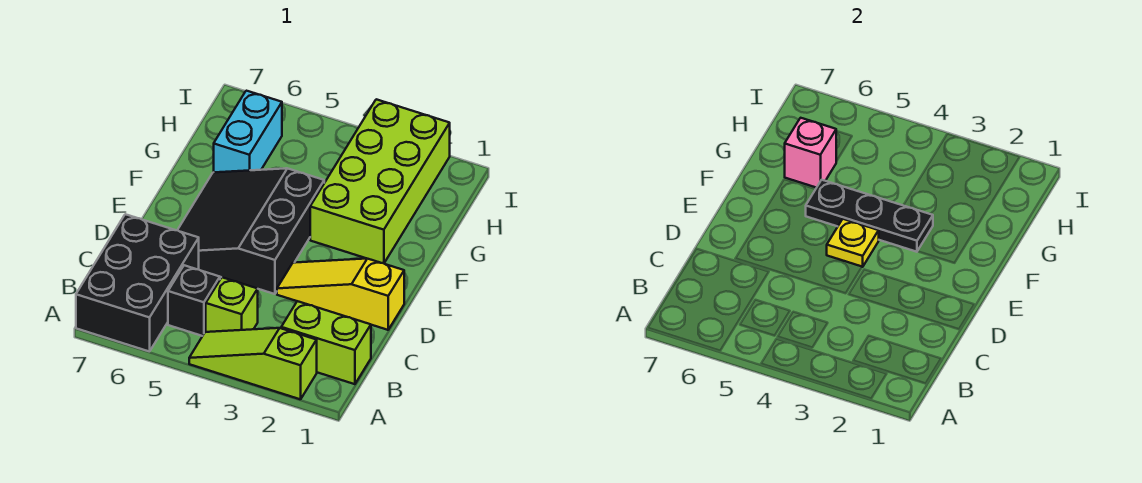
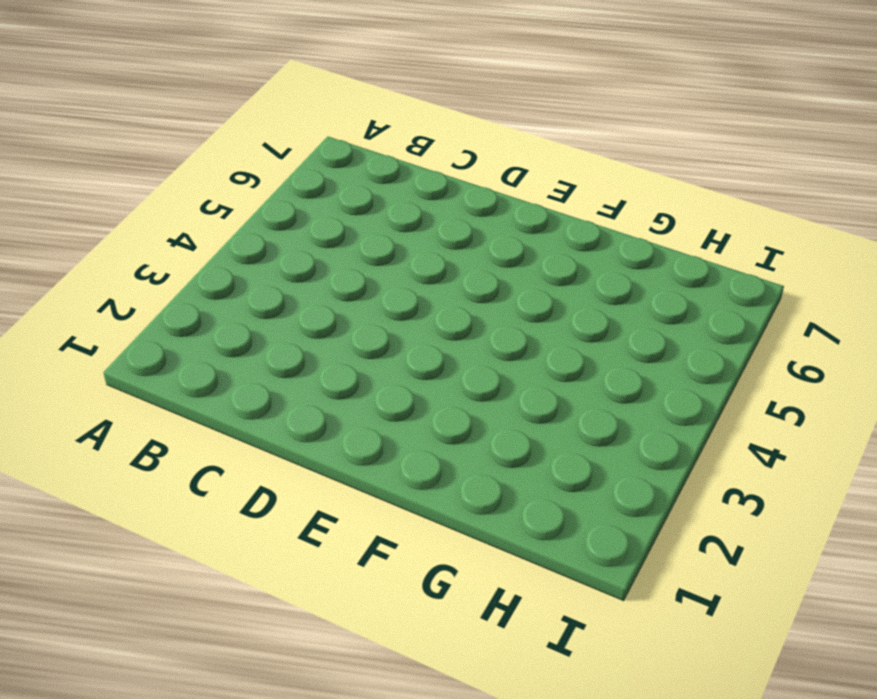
none -> lime slope A2:A4 level 1 top 2
none -> black brick A6:C7 level 1
none -> lime brick B1:B2 level 1

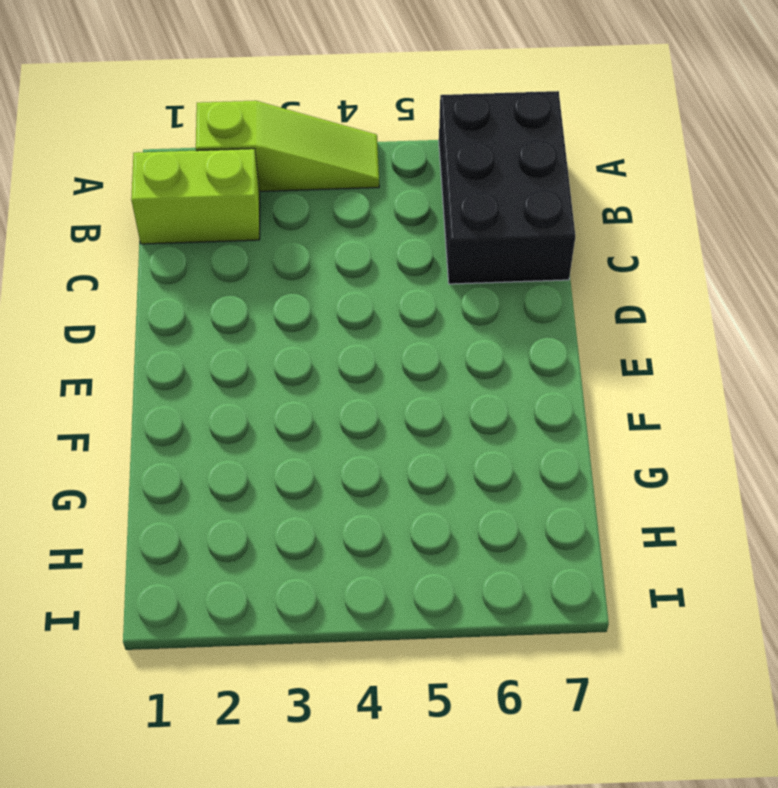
none -> lime brick B4 level 1
none -> black brick B5 level 1
none -> yellow slope D1:D3 level 1 top 1

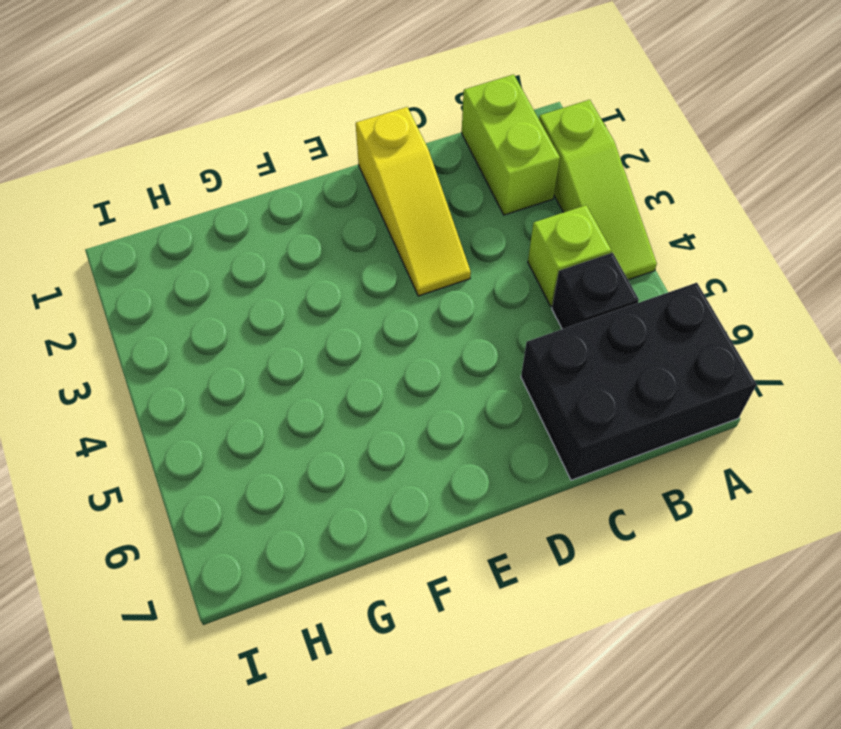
none -> black slope D4:F6 level 1 top 4
none -> lime brick F2:I3 level 1
none -> cyan brick G6:H6 level 1

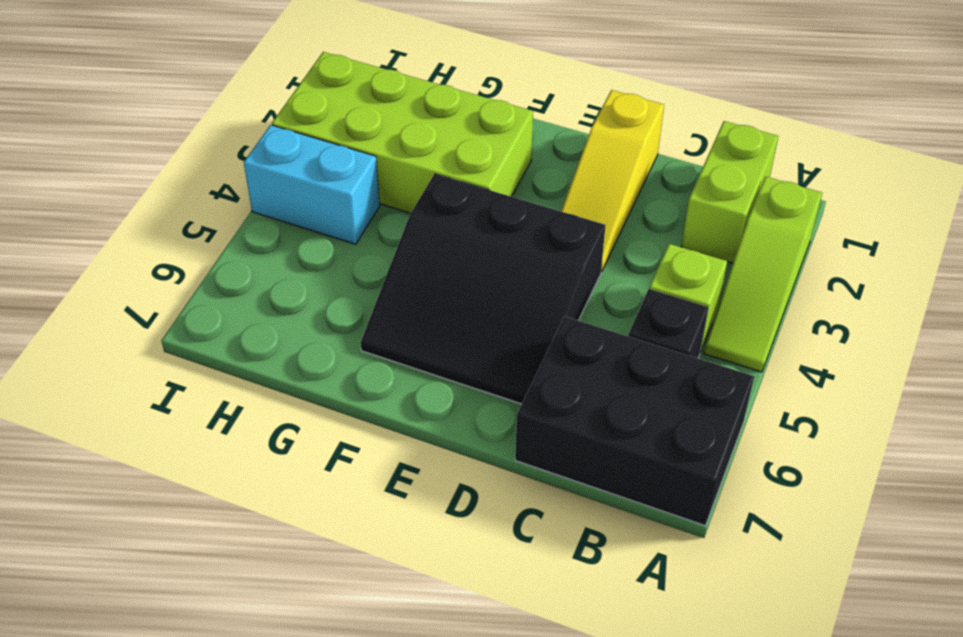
cyan brick H4:I4 level 1 -> cyan brick G6:H6 level 1
none -> yellow plate E4 level 2
none -> black plate F3:F5 level 2
none -> pink brick G6 level 2

